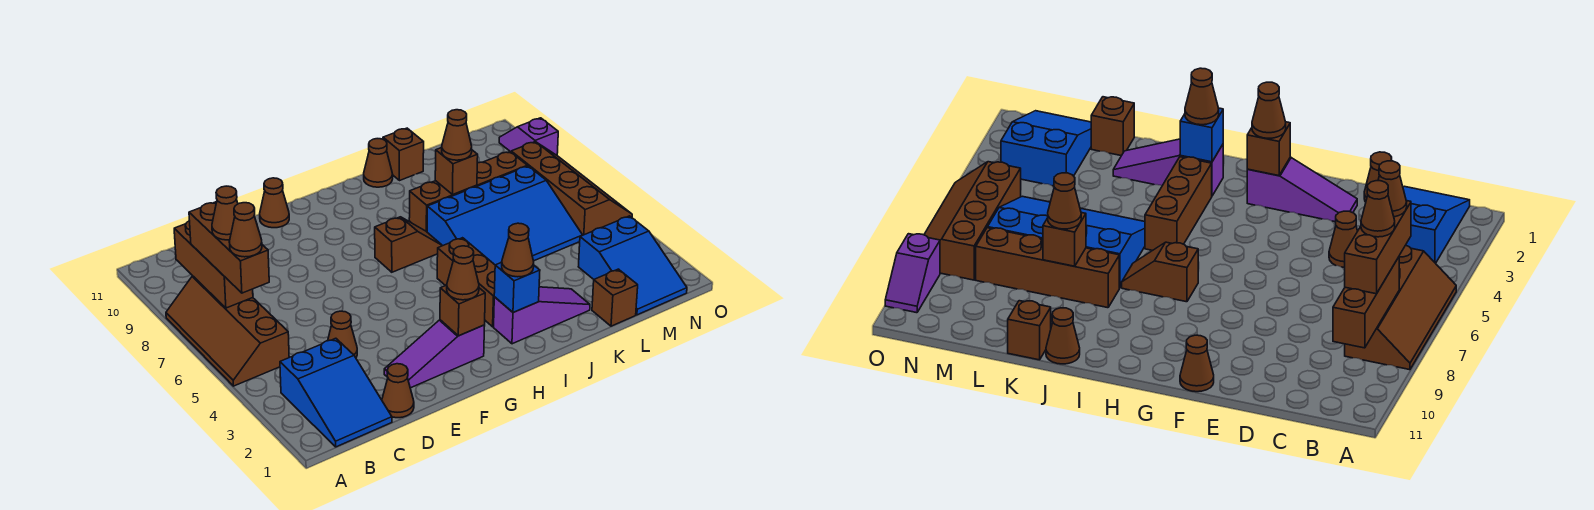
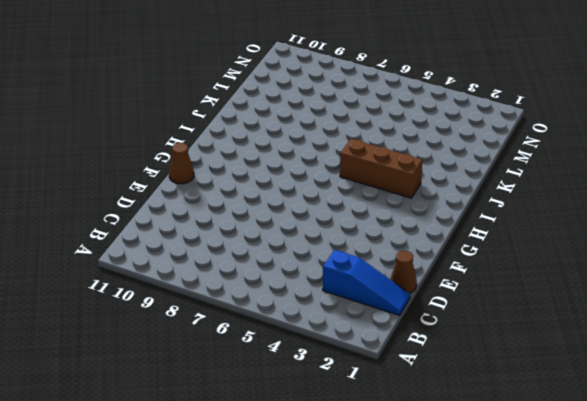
blue slope C1:C3 level 1 top 3 -> blue slope B1:C3 level 1 top 3
none -> brown slope A5:B8 level 1 top B
none -> brown cone D4 level 1
none -> purple slope E2:G2 level 1 top G

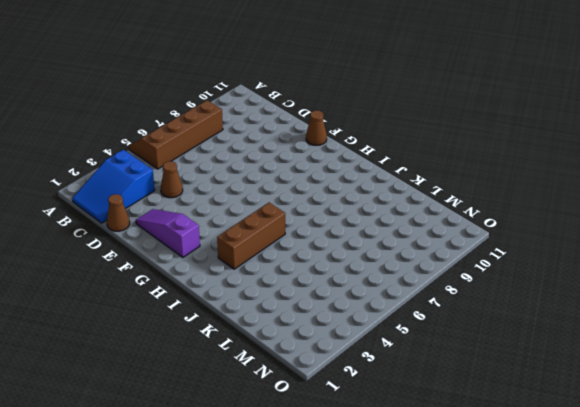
none -> brown slope H7:I7 level 1 top H
none -> purple slope I2:K2 level 1 top I
none -> blue slope J5:M7 level 1 top 7

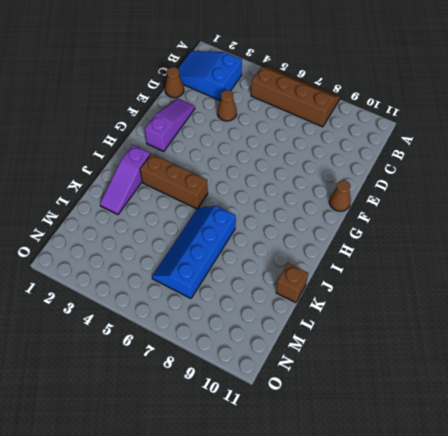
blue slope J6:M7 level 1 top 7 -> blue slope J5:M7 level 1 top 7
none -> brown slope H7:I7 level 1 top H
none -> brown brick J8:M8 level 1
none -> brown cone J11 level 1

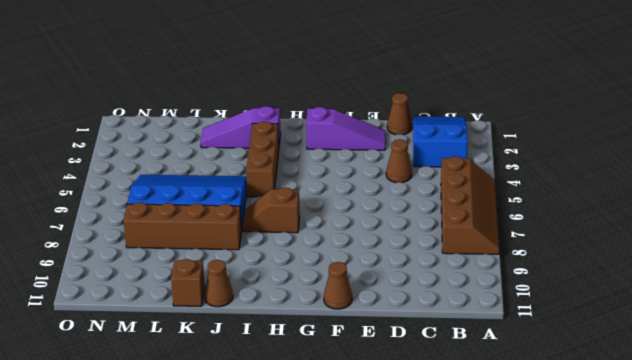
none -> brown brick L1 level 1
none -> blue slope M1:N3 level 1 top 3
none -> brown slope N5:O8 level 1 top N

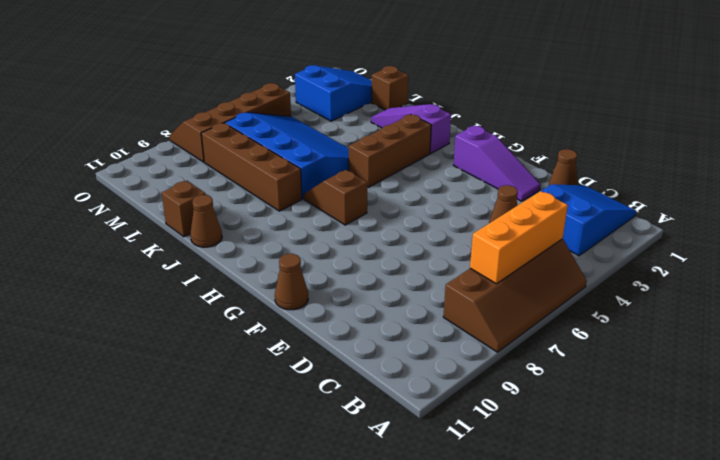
orange brick B5:B7 level 2 -> brown brick B7:B9 level 2
none -> purple slope O9:O10 level 1 top 9
none -> brown brick G2 level 2
none -> blue brick I2 level 2

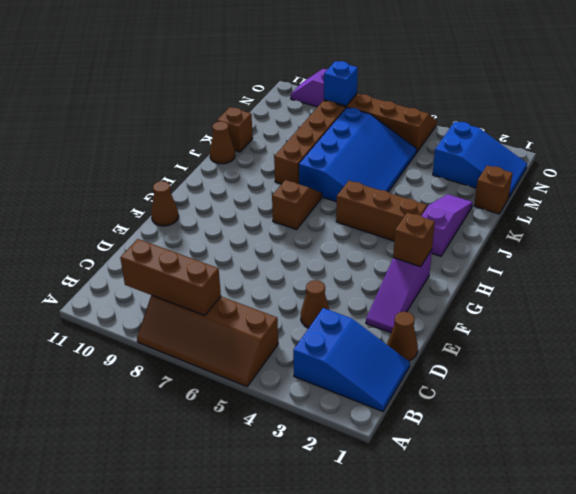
blue brick N8 level 2 -> blue brick I2 level 2
none -> brown brick K8 level 2
none -> brown brick B6:B8 level 3
none -> brown cone G2 level 3

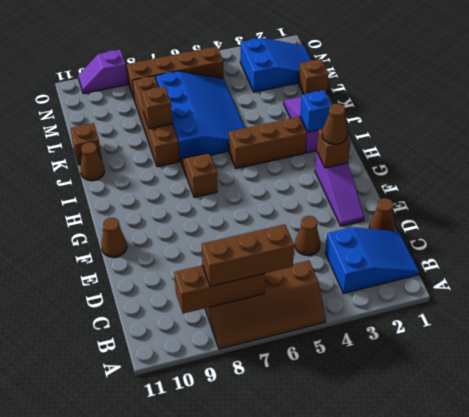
none -> brown cone I2 level 3
none -> brown cone K8 level 3
none -> brown cone B6 level 4

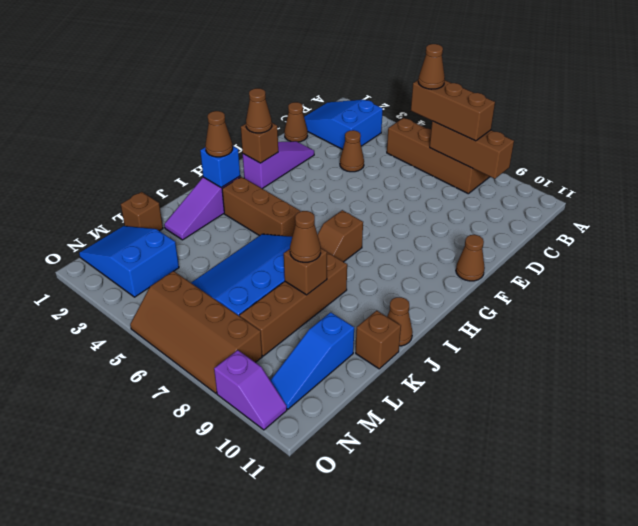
blue slope L10:N10 level 1 top L -> none
none -> brown cone B7 level 4

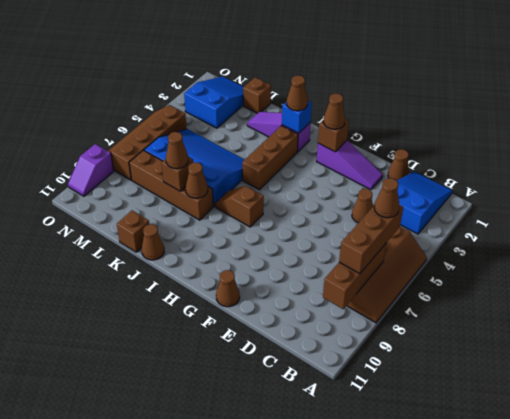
brown cone J8 level 2 -> brown cone B7 level 4

